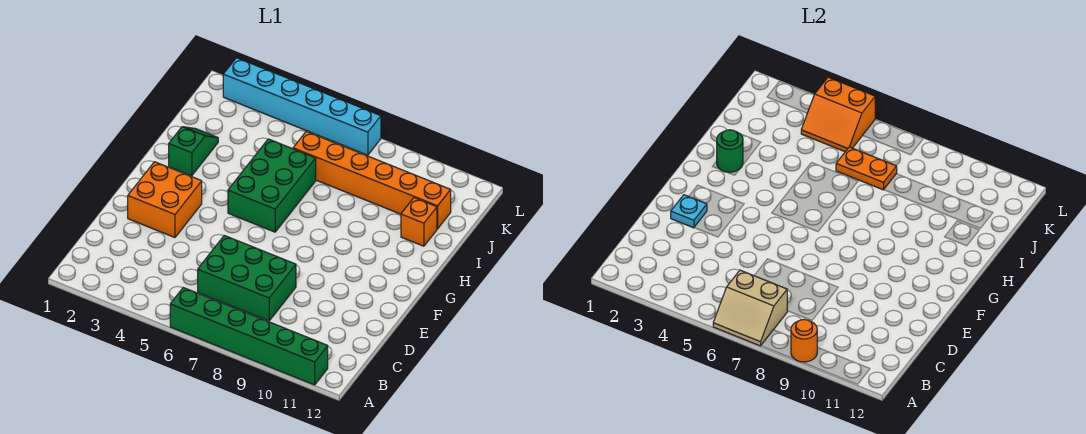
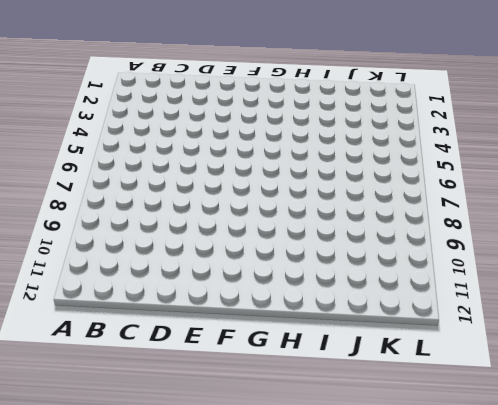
none -> green brick A6:A11 level 1
none -> green brick C6:D8 level 1
none -> orange brick E2:F3 level 1

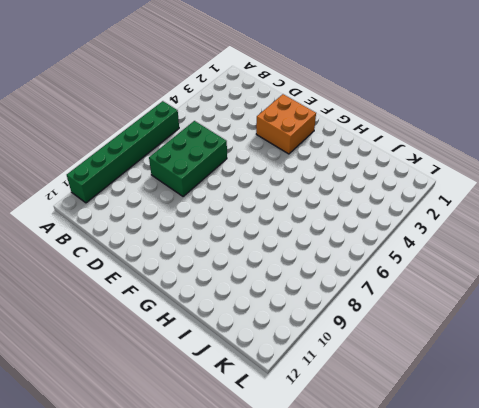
none -> green brick G5:I6 level 1
none -> green slope H2:I2 level 1 top H
none -> orange brick I11 level 1

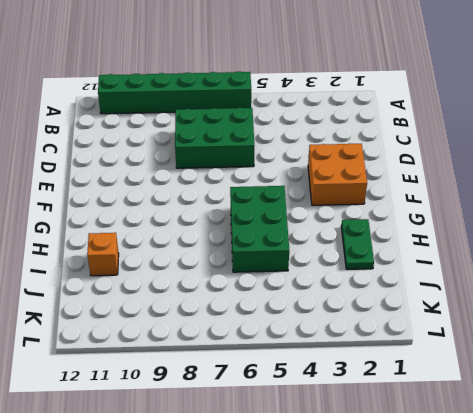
green plate H2:I2 level 1 -> green slope H2:I2 level 1 top H
none -> orange brick J6:J11 level 1
none -> cyan brick L2:L7 level 1
none -> tan slope A6:B7 level 2 top B

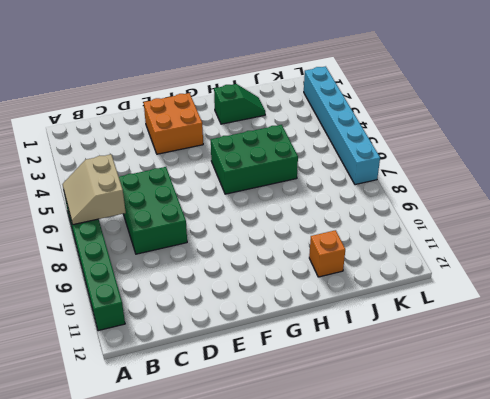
none -> orange brick J6:J11 level 1
none -> orange round brick A9 level 2
none -> cyan plate E2 level 2

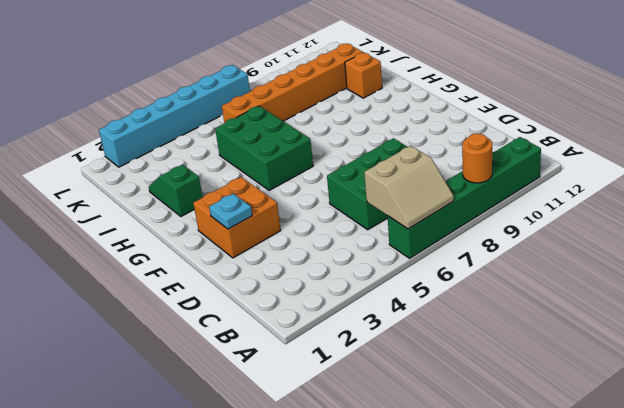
none -> green round brick H2 level 2
none -> orange plate J6:J7 level 2
none -> orange slope K4:L5 level 2 top L

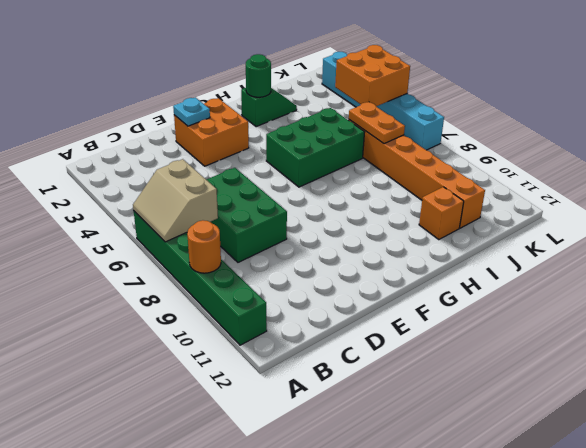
orange brick K4:L5 level 2 -> orange slope K4:L5 level 2 top L

